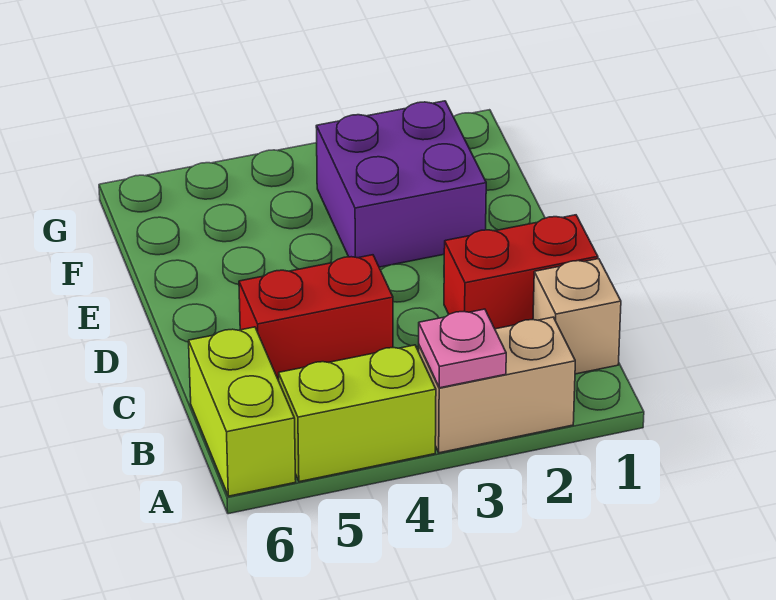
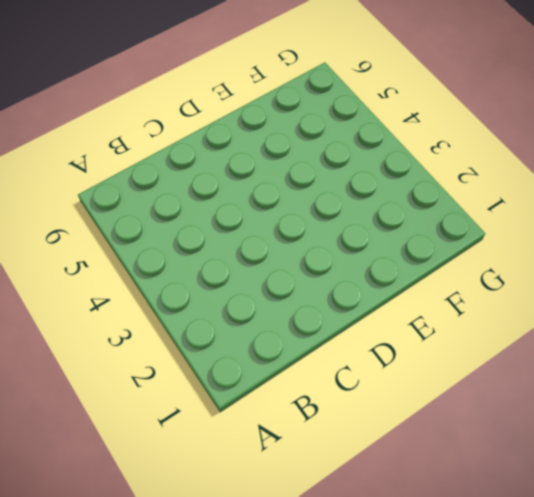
none -> tan brick A2:A3 level 1
none -> lime brick A4:A5 level 1

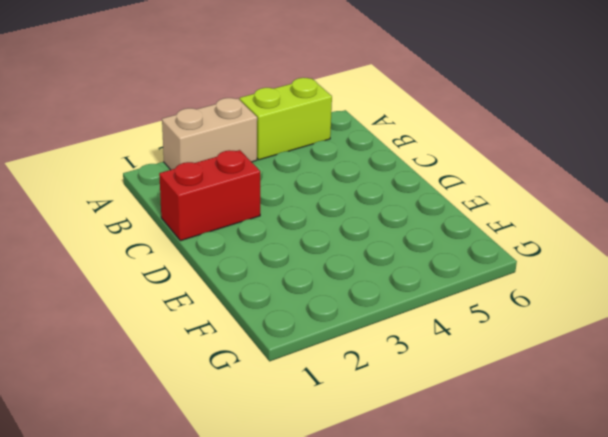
none -> lime brick A6:B6 level 1
none -> tan brick B1 level 1

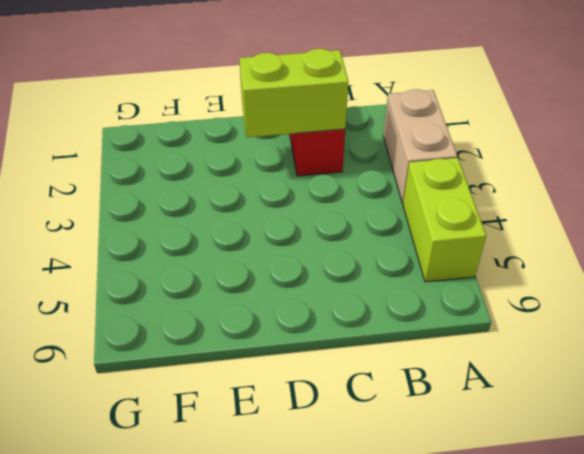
lime brick C2:D2 level 2 -> lime brick A6:B6 level 1
none -> tan brick B1 level 1
none -> red brick C4:C5 level 1

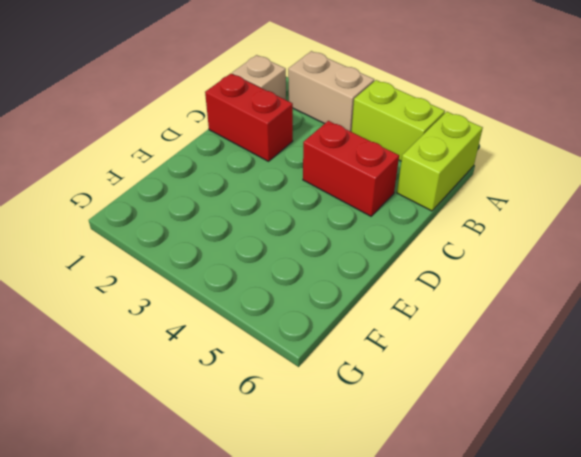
none -> purple brick E2:F3 level 1
none -> pink plate A3 level 2

